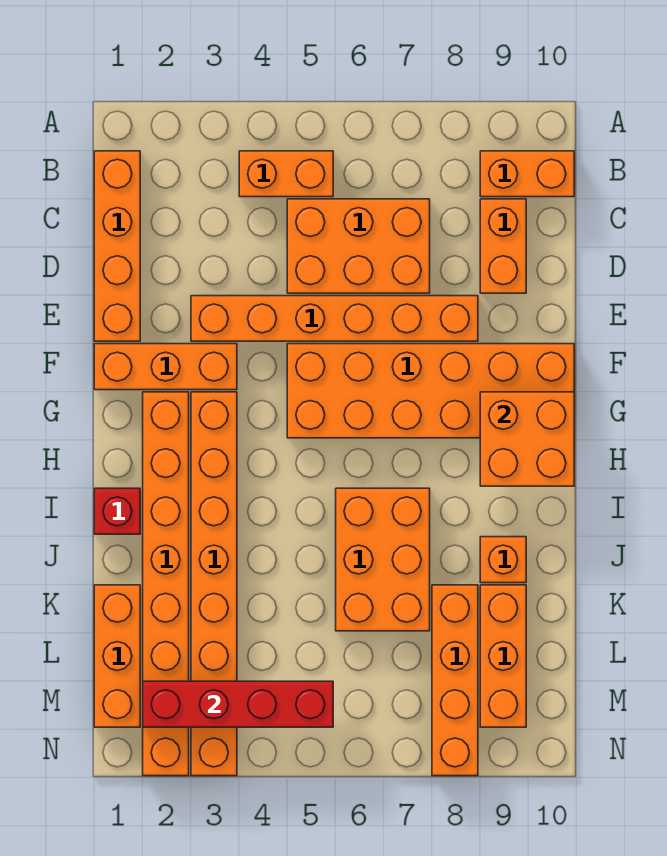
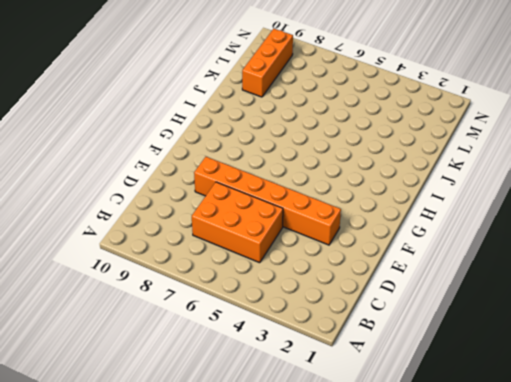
none -> orange brick B1:E1 level 1
none -> orange brick B4:B5 level 1
none -> orange brick B9:B10 level 1

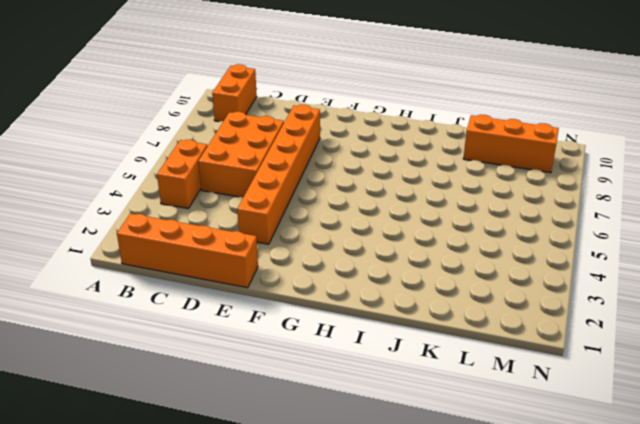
none -> orange brick C9:D9 level 1
none -> orange brick F1:F3 level 1
none -> orange brick F5:G10 level 1

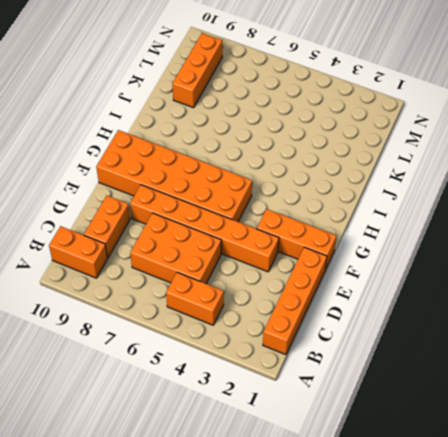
none -> orange brick G2:N2 level 1
none -> orange brick G3:N3 level 1
none -> red brick I1 level 1

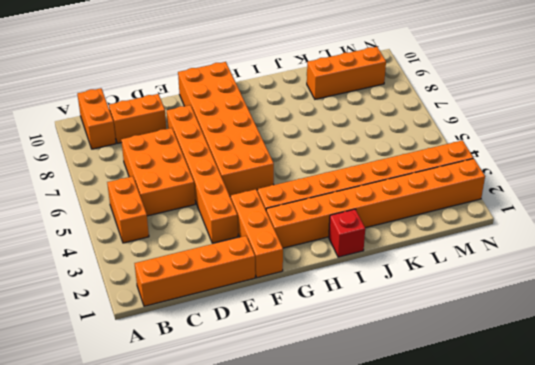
none -> orange brick I6:K7 level 1
none -> orange brick J9 level 1
none -> orange brick K1:M1 level 1

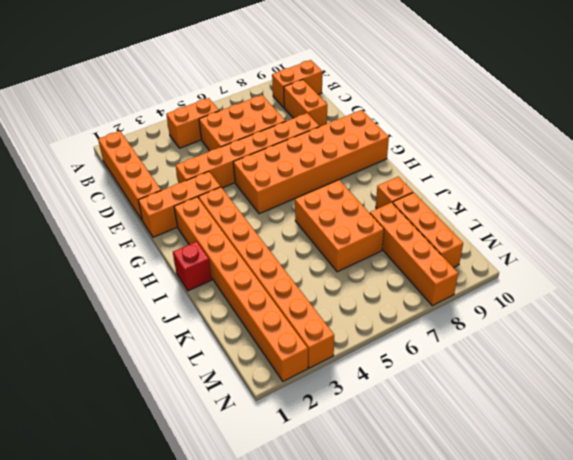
none -> orange brick K1:M1 level 1
none -> orange brick G9:H10 level 2
none -> red brick M2:M5 level 2

